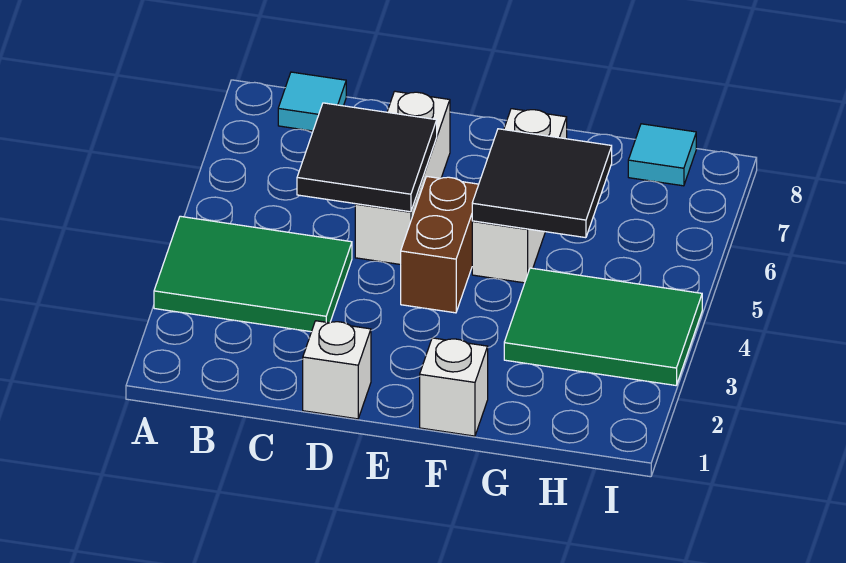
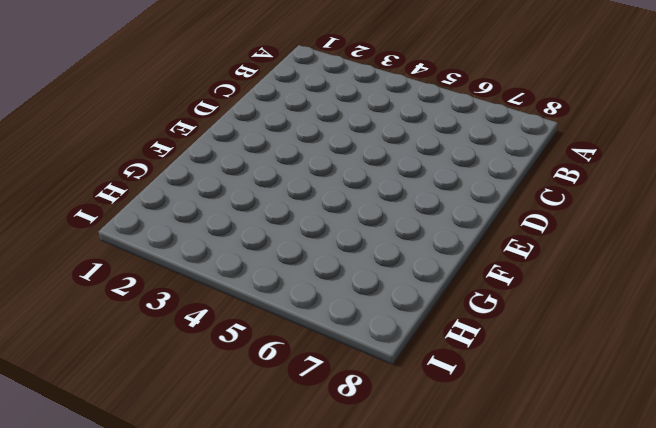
none -> green tile A3:C4 level 1
none -> cyan tile B8 level 1

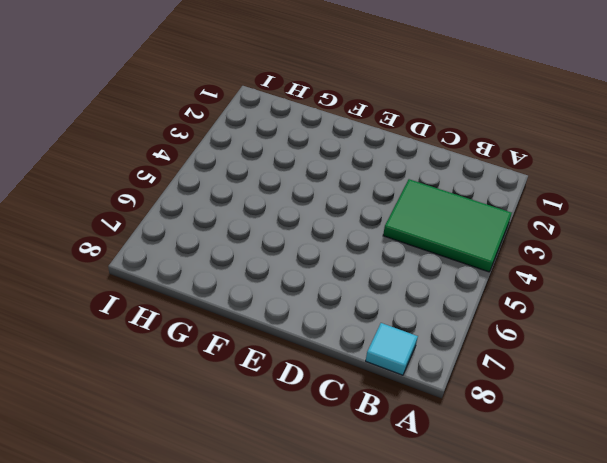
none -> white brick D1 level 1
none -> white brick D5:D7 level 1

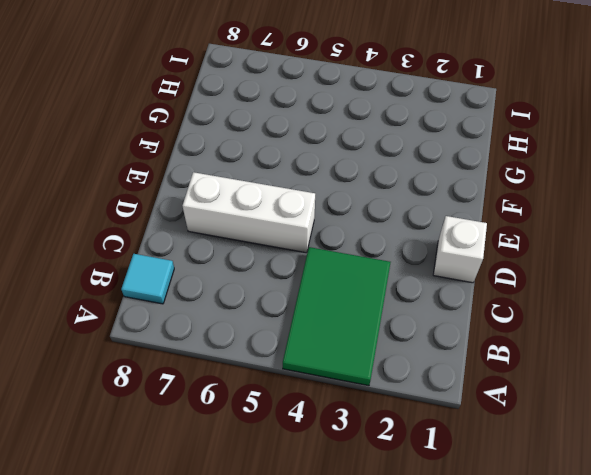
none -> brown brick E4:E5 level 1
none -> white brick F1 level 1

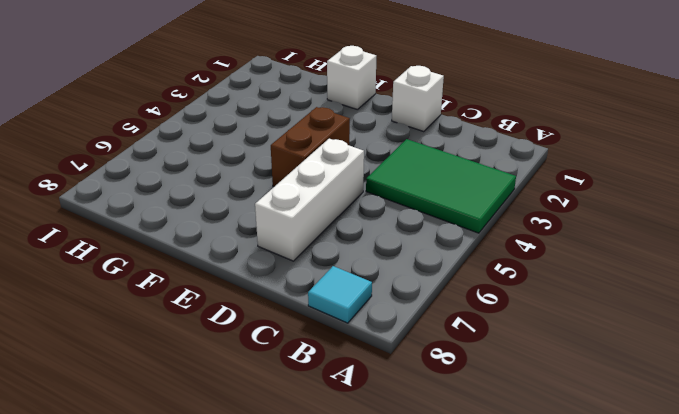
none -> white brick F5:F7 level 1
none -> green tile G3:I4 level 1

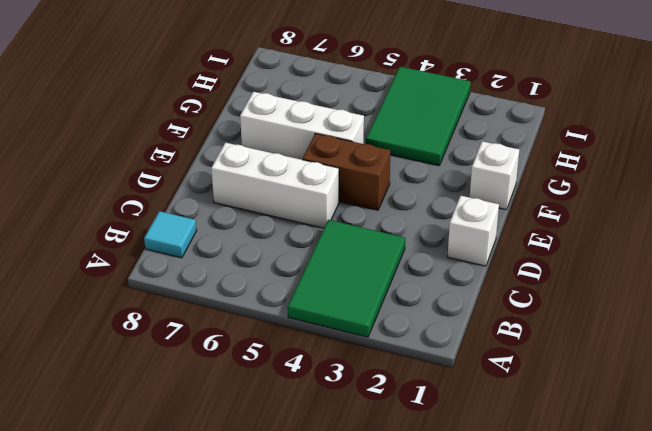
none -> cyan tile H8 level 1
none -> black tile C5:D6 level 2

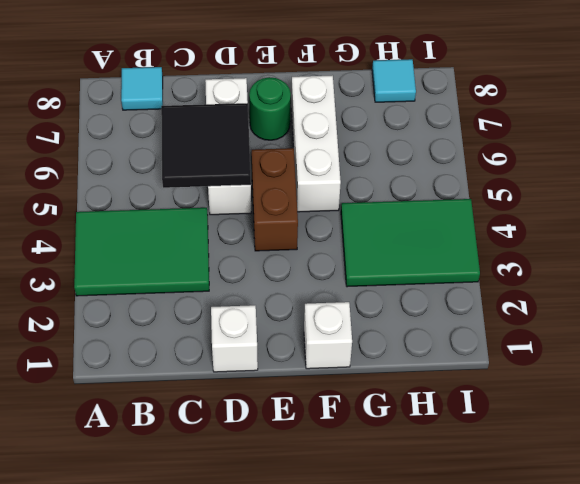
green round brick E7 level 1 -> none
none -> black tile F5:G6 level 2

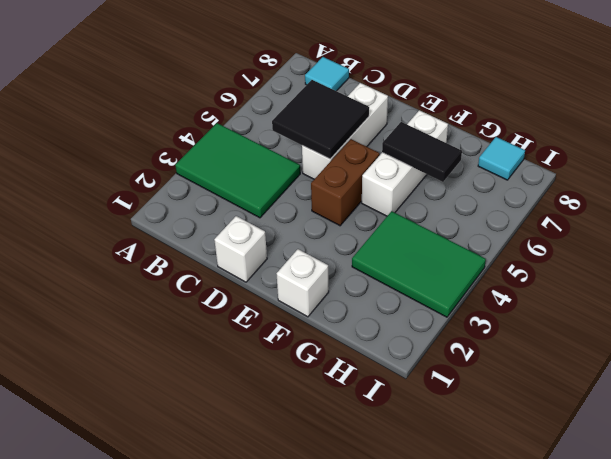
black tile F6:G6 level 2 -> black tile F5:G6 level 2

